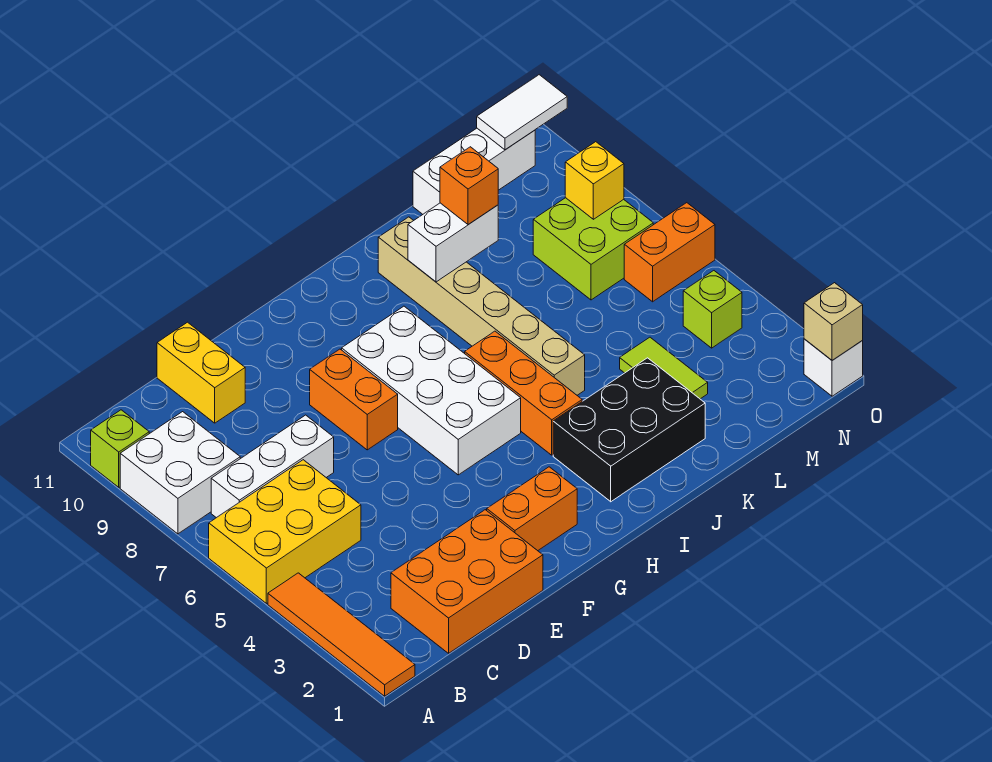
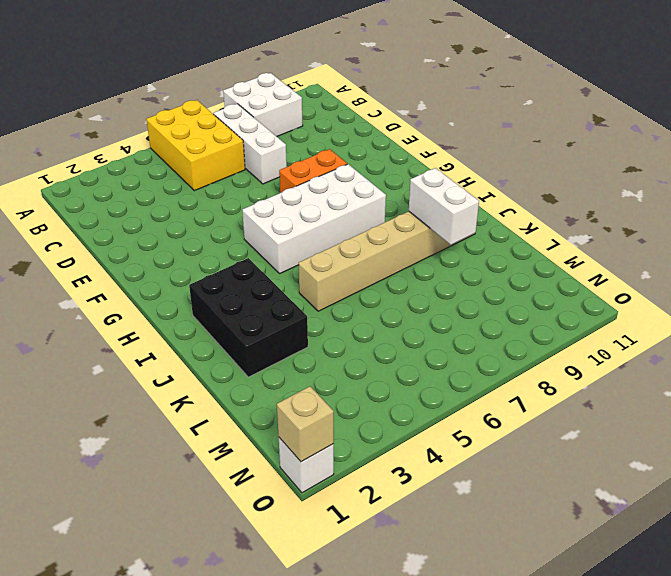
none -> orange tile A1:A4 level 1
none -> lime brick A10 level 1
none -> orange brick C1:E2 level 1

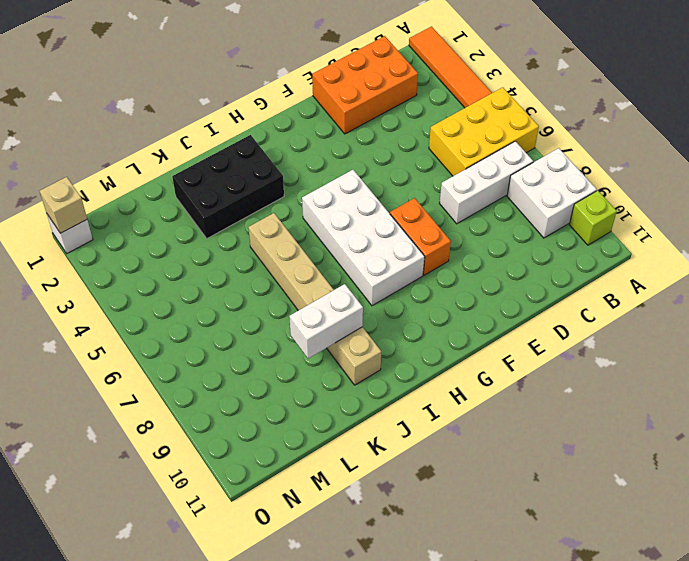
none -> yellow brick D10:D11 level 1
none -> orange brick F2:G2 level 1
none -> orange brick I4:I6 level 1

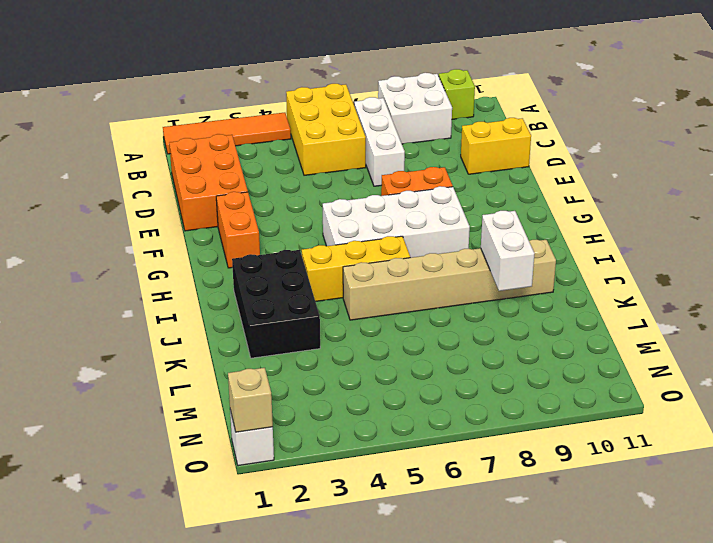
yellow brick I4:I6 level 1 -> orange brick I4:I6 level 1
none -> lime tile L3:L4 level 1
none -> white brick L11:N11 level 1
none -> lime brick M7:N8 level 1

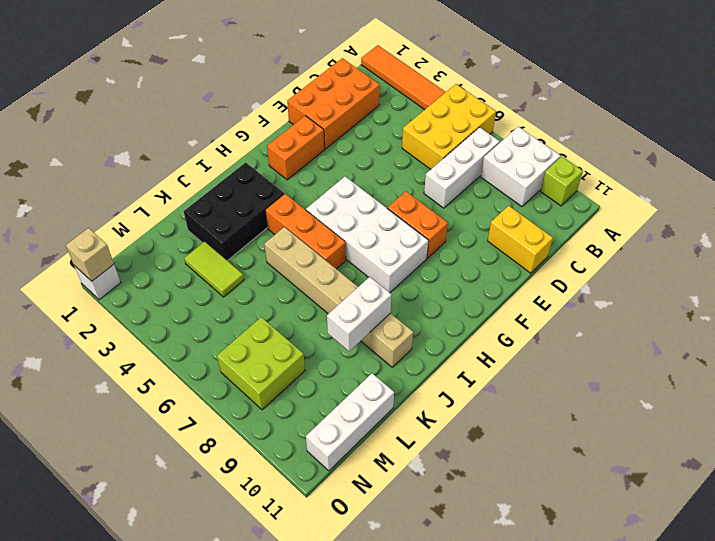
none -> lime brick N4 level 1
none -> orange brick N6:O6 level 1
none -> yellow brick N8 level 2

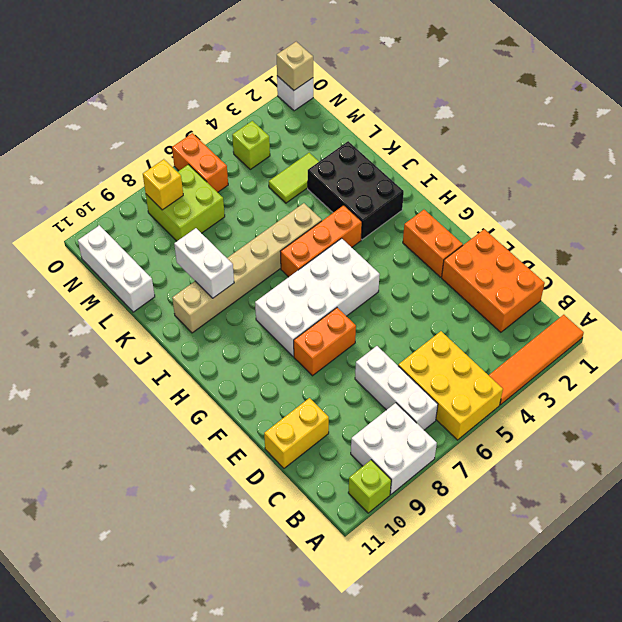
none -> white tile N11:O11 level 2
none -> orange brick K9 level 3

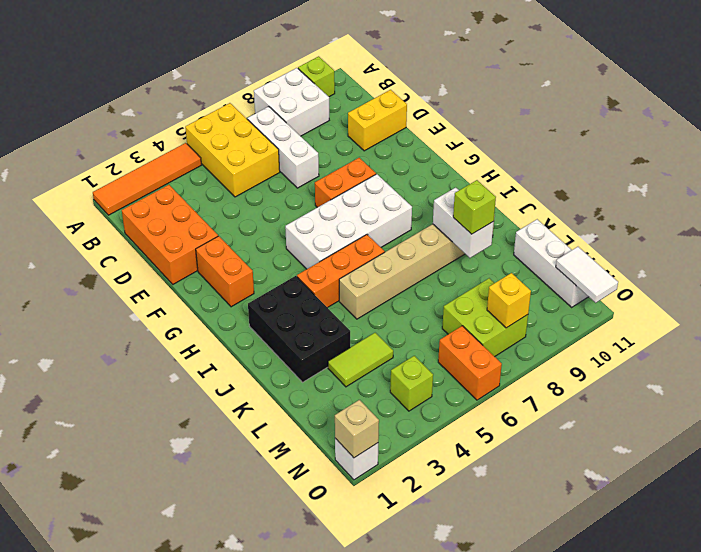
lime brick K9 level 3 -> orange brick K9 level 3

